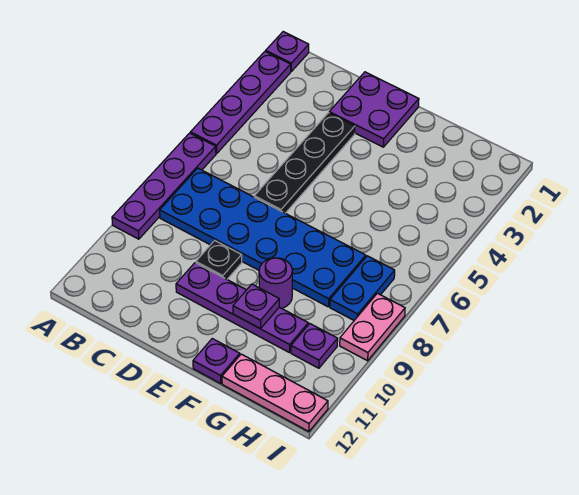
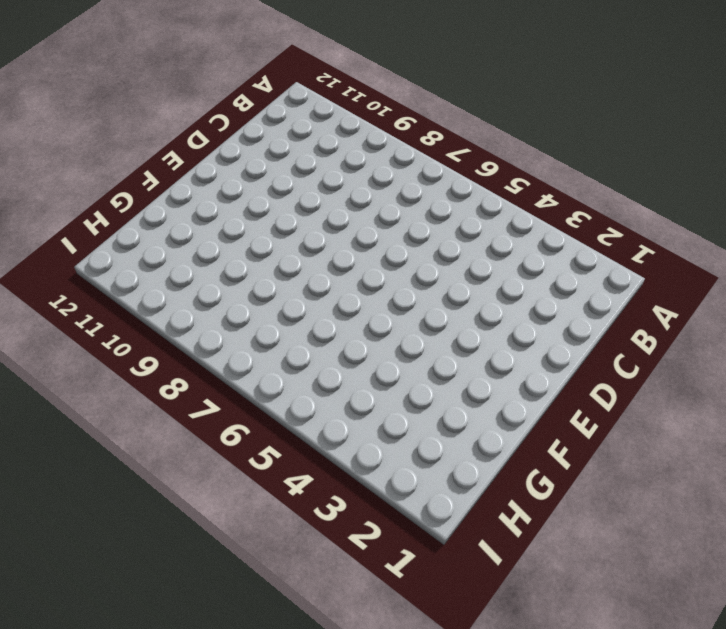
none -> purple plate A1 level 1
none -> purple plate A2:A5 level 1
none -> purple plate A6:A9 level 1

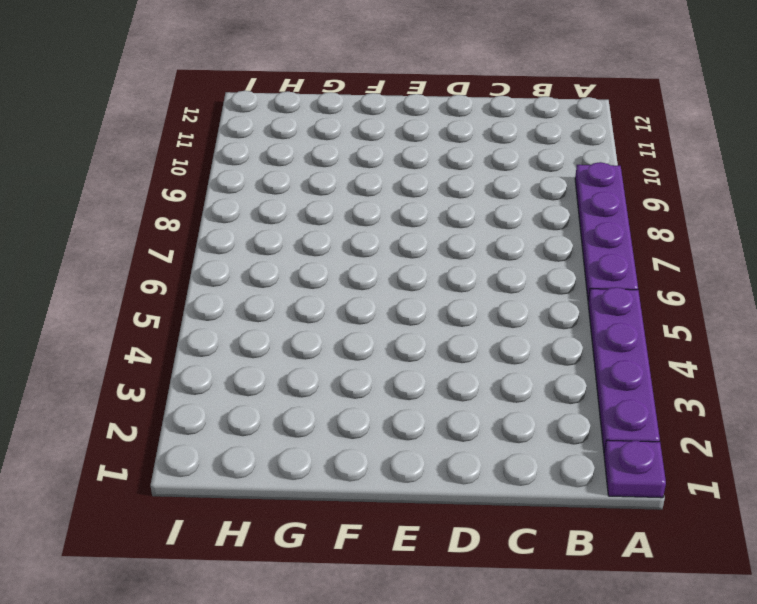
none -> blue plate B7:G8 level 1
none -> purple plate D1:E2 level 1
none -> black plate D3:D6 level 1

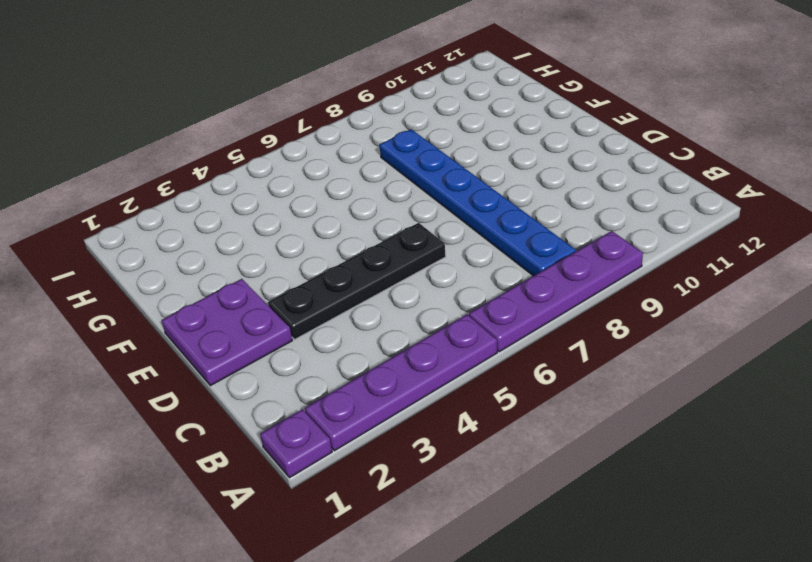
blue plate B8:G8 level 1 -> blue plate B7:G8 level 1
none -> black plate D9 level 1
none -> purple plate D10:G10 level 1
none -> purple round brick F9 level 1

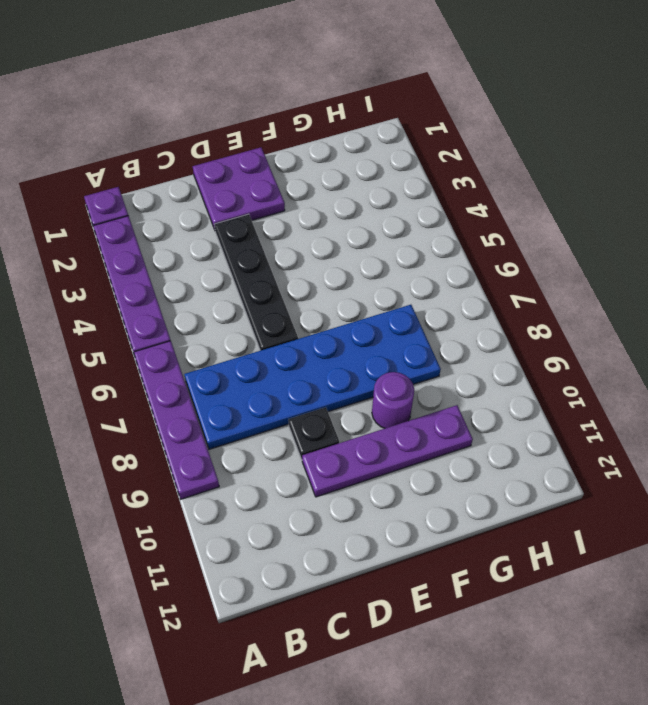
none -> purple plate F12 level 1
none -> pink plate G12:I12 level 1
none -> blue plate H7:H8 level 1

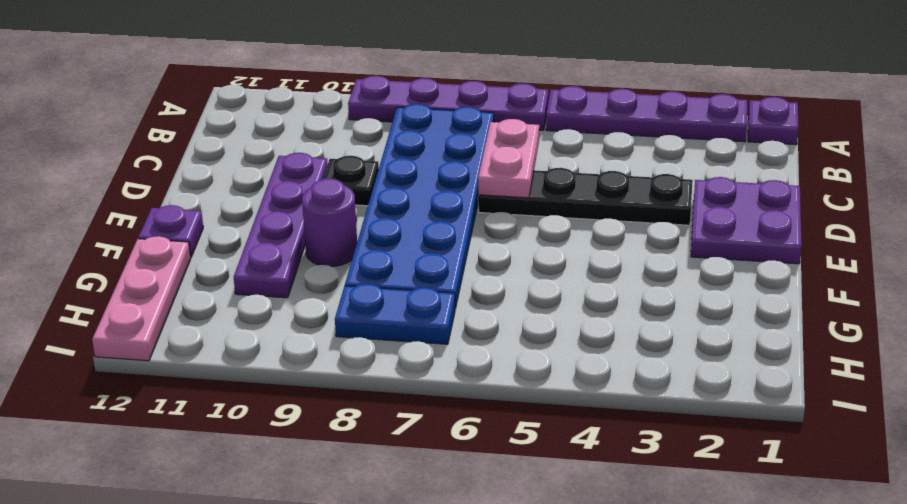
pink plate C6:D6 level 2 -> pink plate I8:I9 level 1
none -> purple plate H10 level 1
none -> purple plate F10 level 2

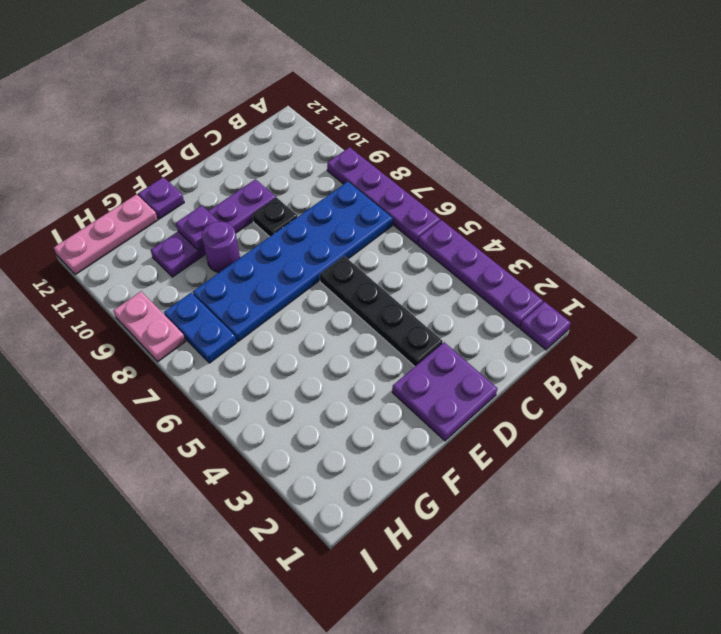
none -> purple plate H10 level 1

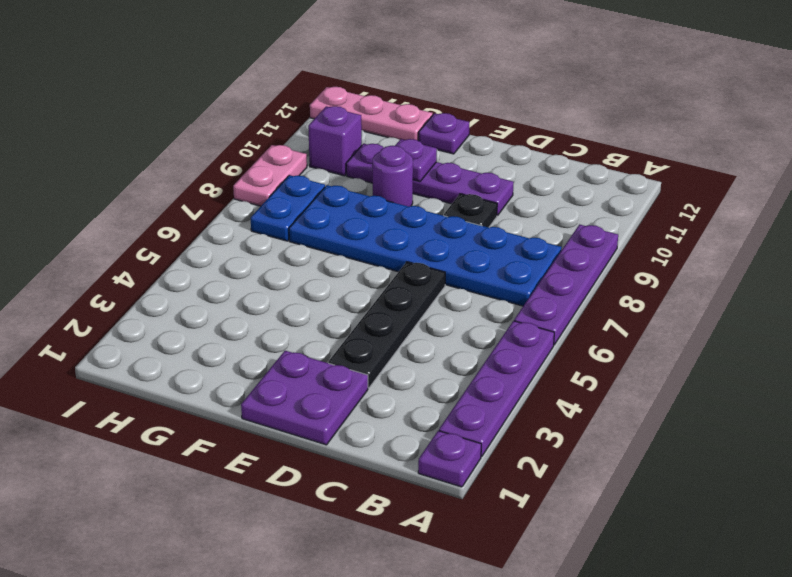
purple brick H10 level 1 -> purple plate H10 level 1

